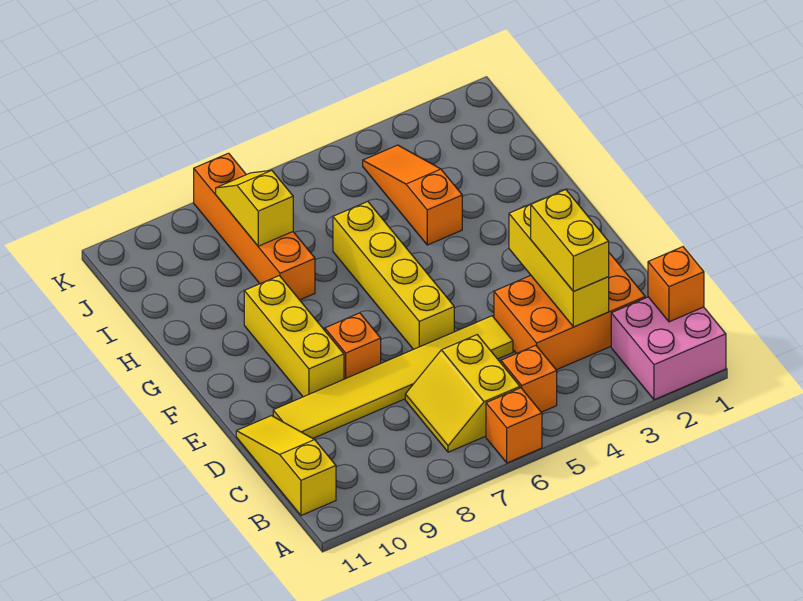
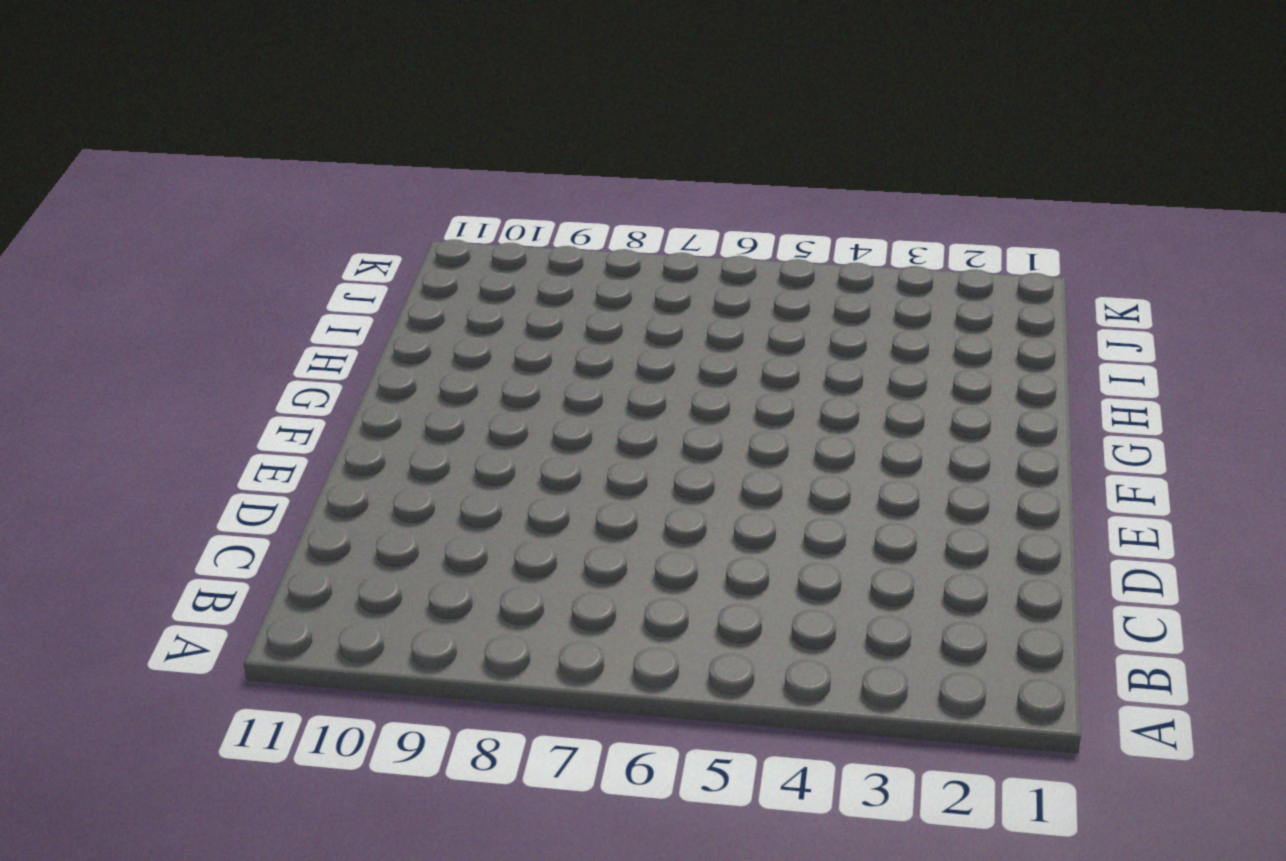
none -> pink brick A1:B2 level 1
none -> orange brick A6 level 1
none -> orange brick B5 level 1

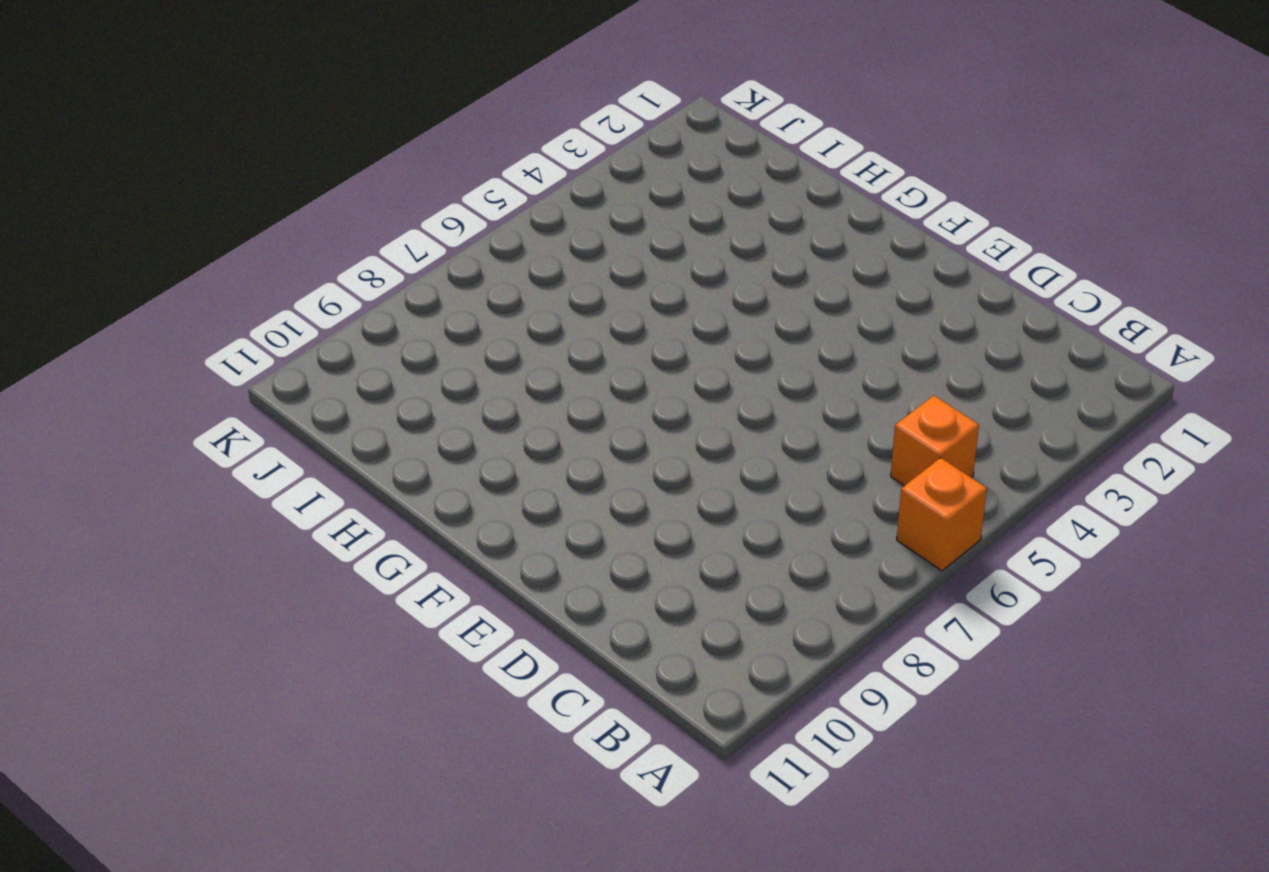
none -> pink brick A1:B2 level 1
none -> yellow slope B6:C7 level 1 top 6
none -> yellow slope B11:D11 level 1 top B

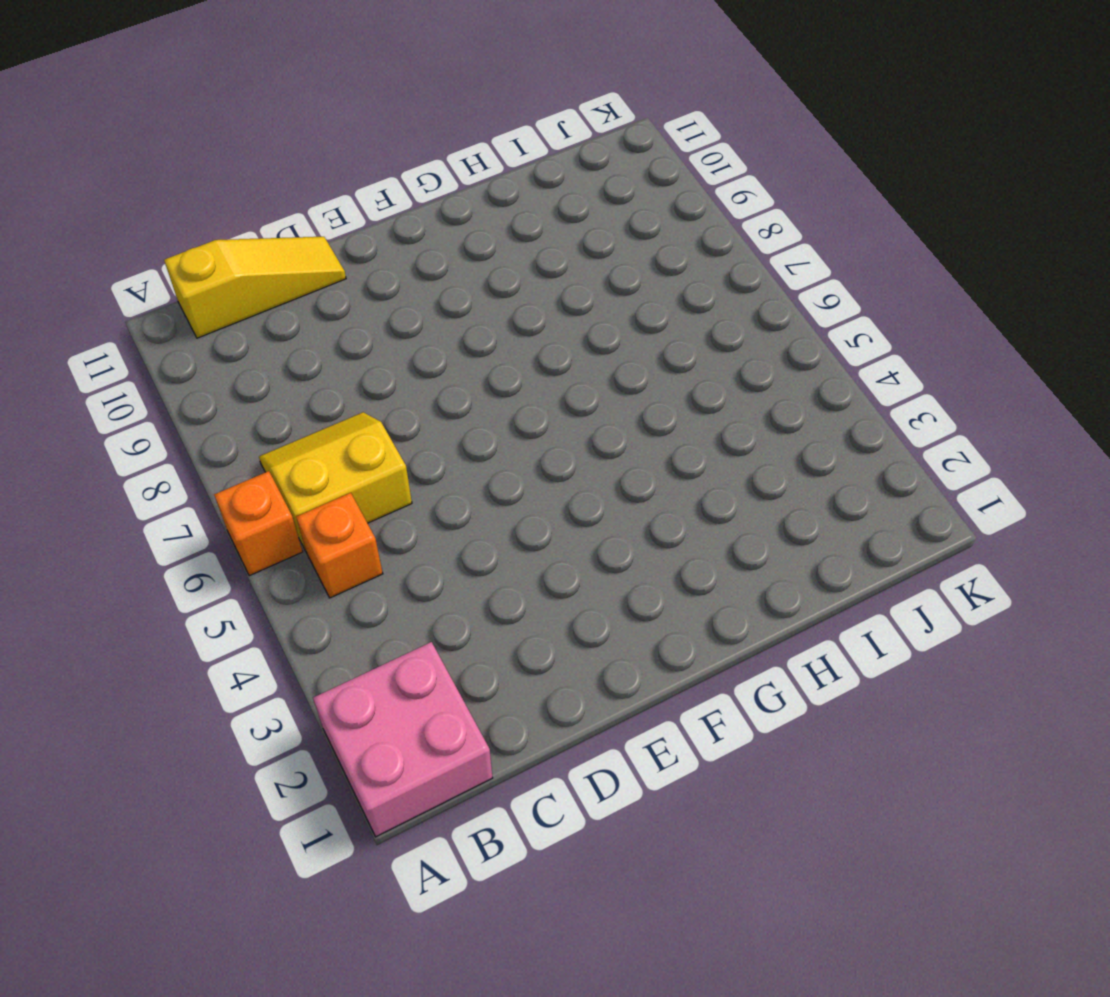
none -> orange brick C2:D4 level 1
none -> yellow tile D5:D10 level 1
none -> yellow brick E6:H6 level 1

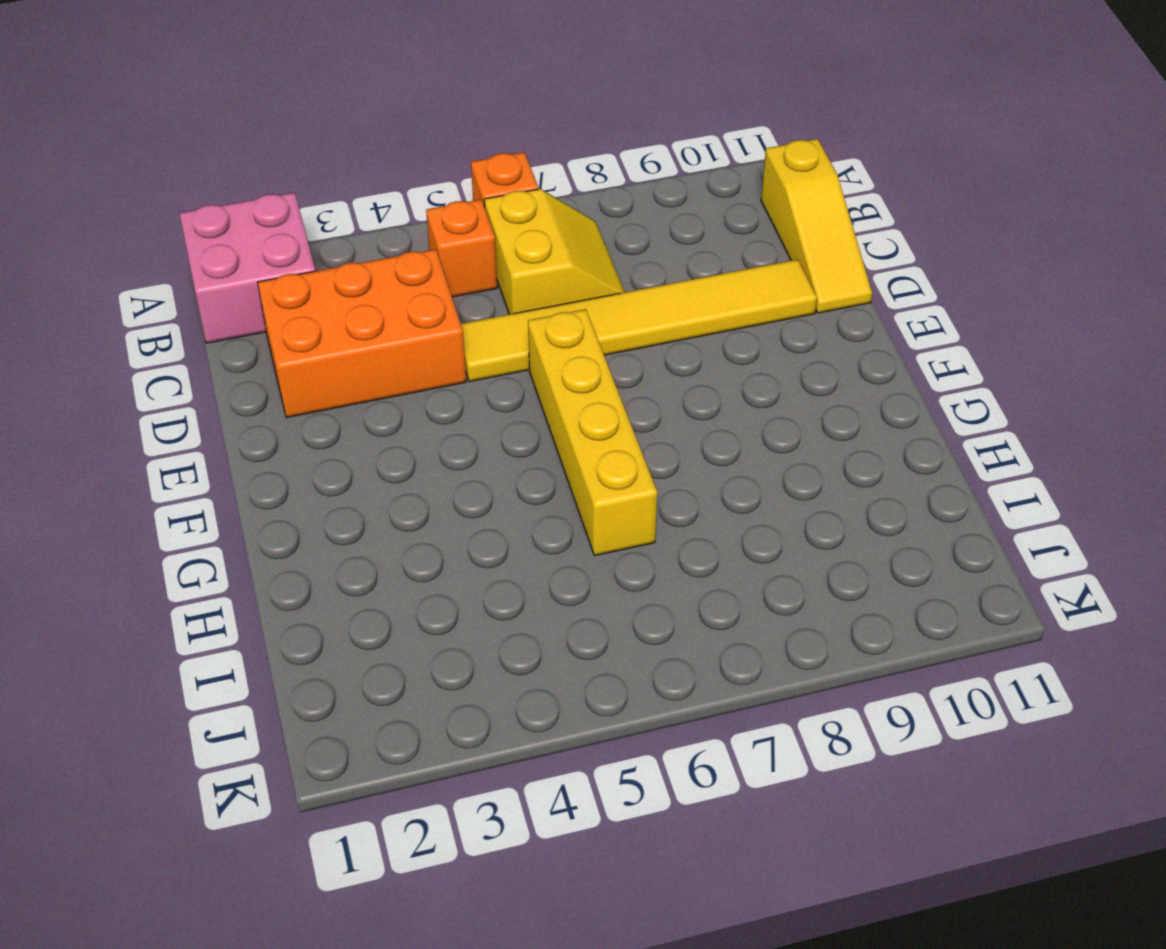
none -> orange brick E8 level 1
none -> yellow brick E9:G9 level 1
none -> orange slope H4:J4 level 1 top H

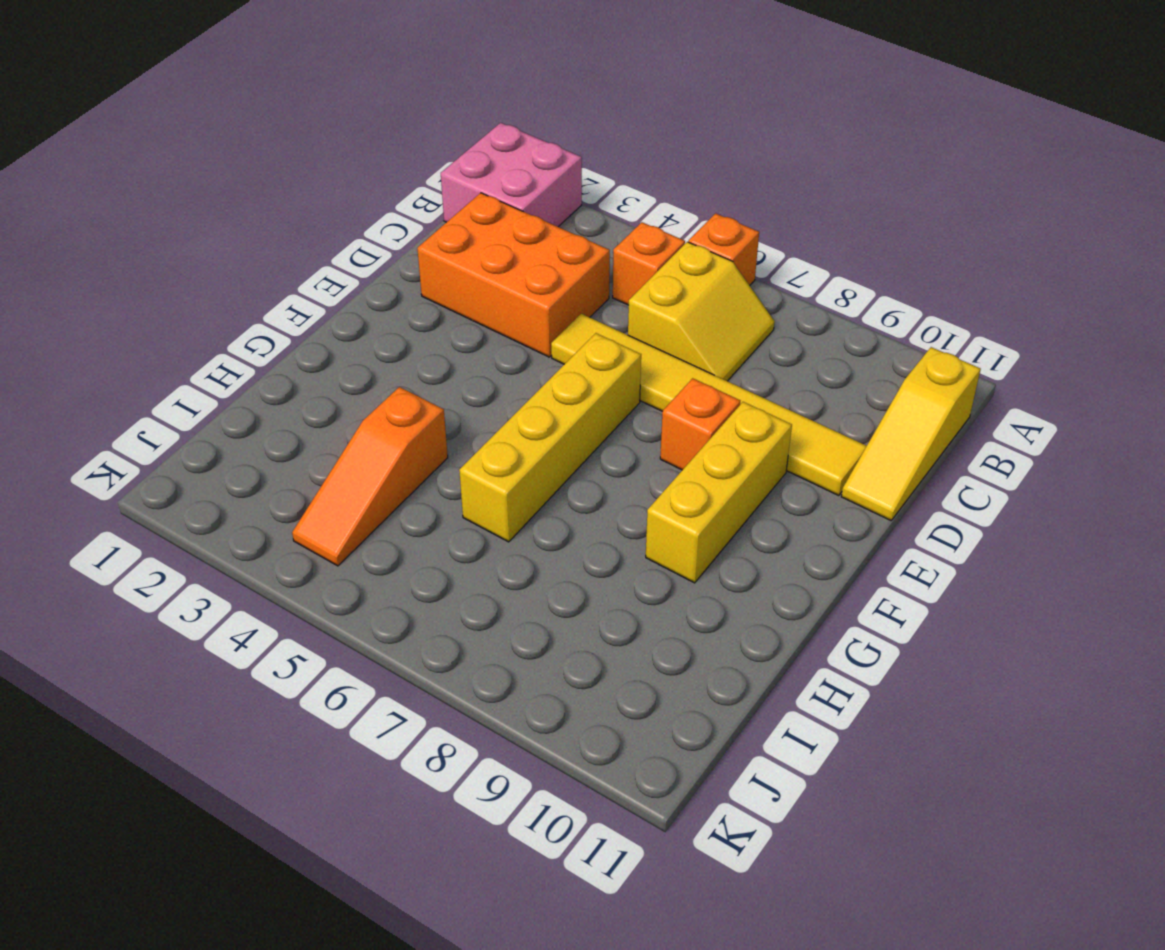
none -> orange brick H8:K8 level 1
none -> orange brick B1 level 2
none -> yellow brick C3:E3 level 2

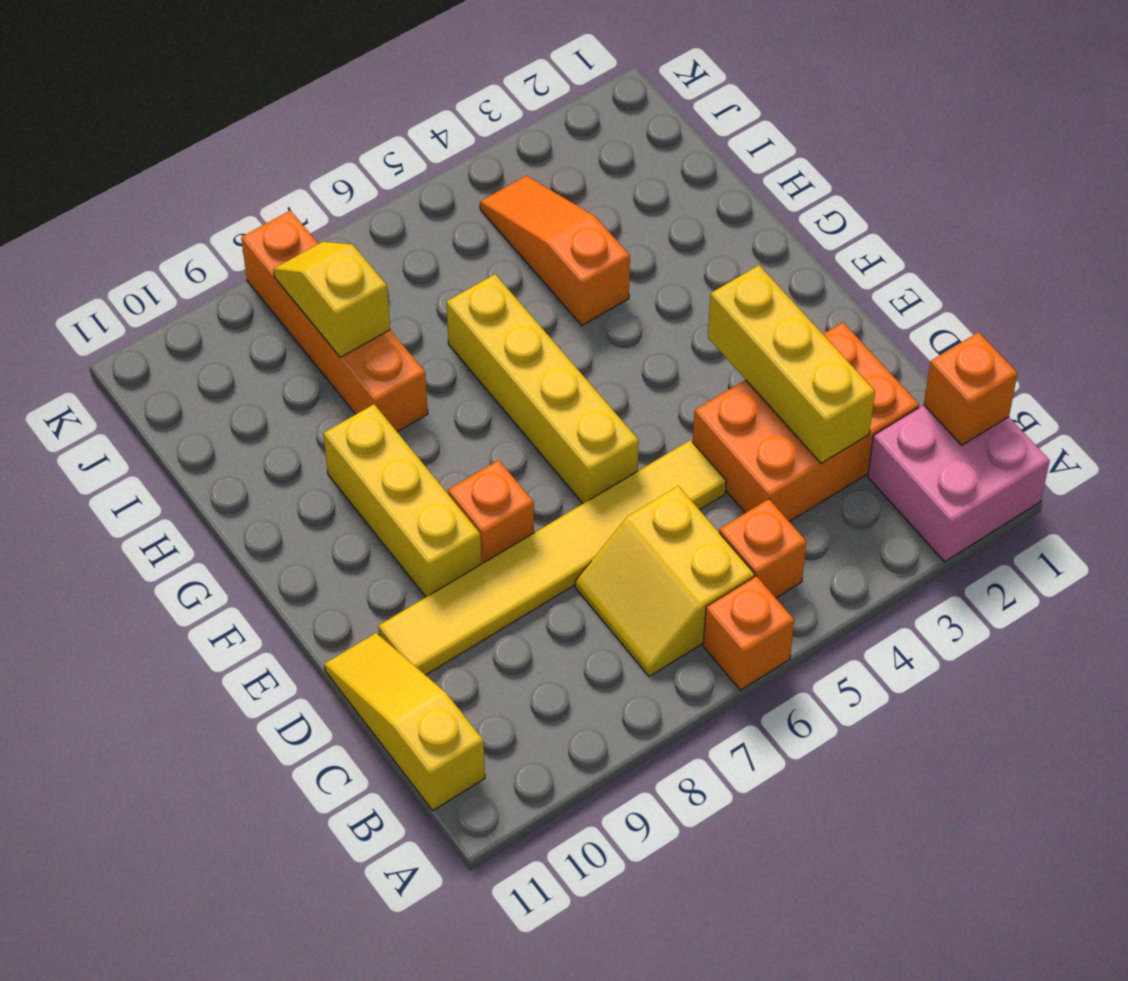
none -> yellow brick C3:D3 level 3

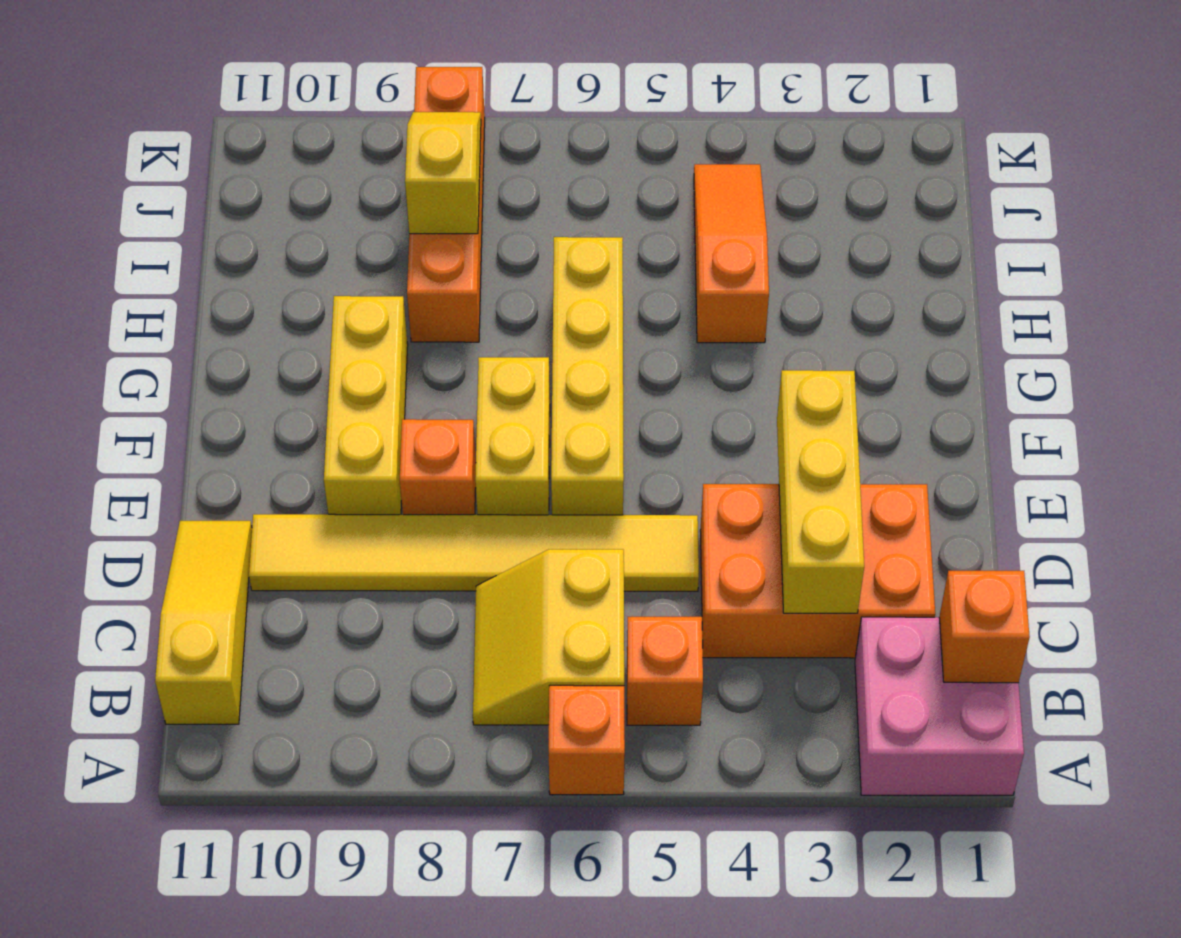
yellow brick E7:F7 level 1 -> yellow brick C3:D3 level 3

